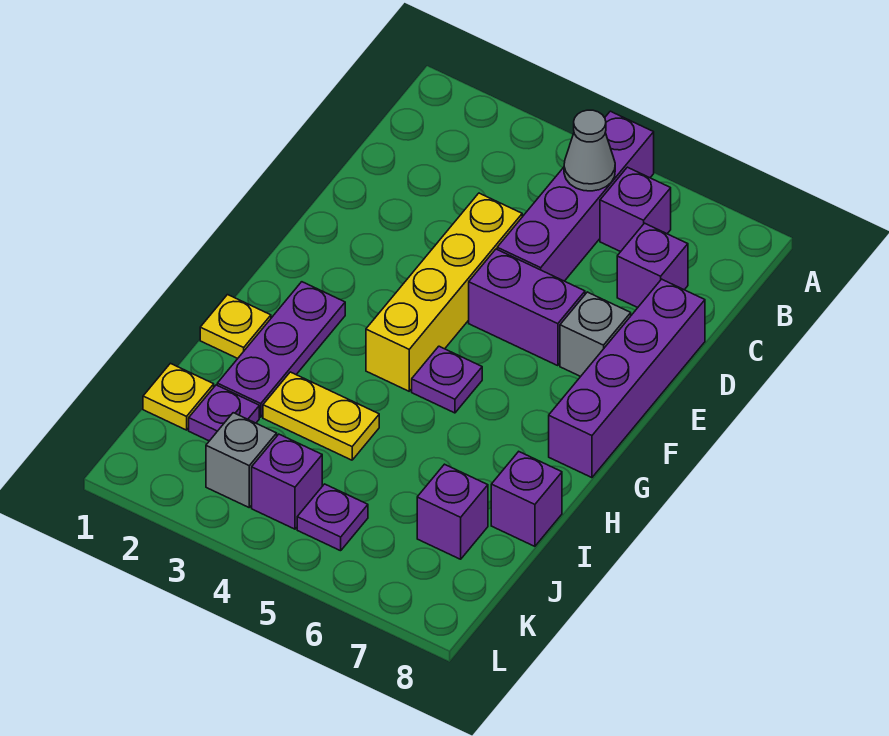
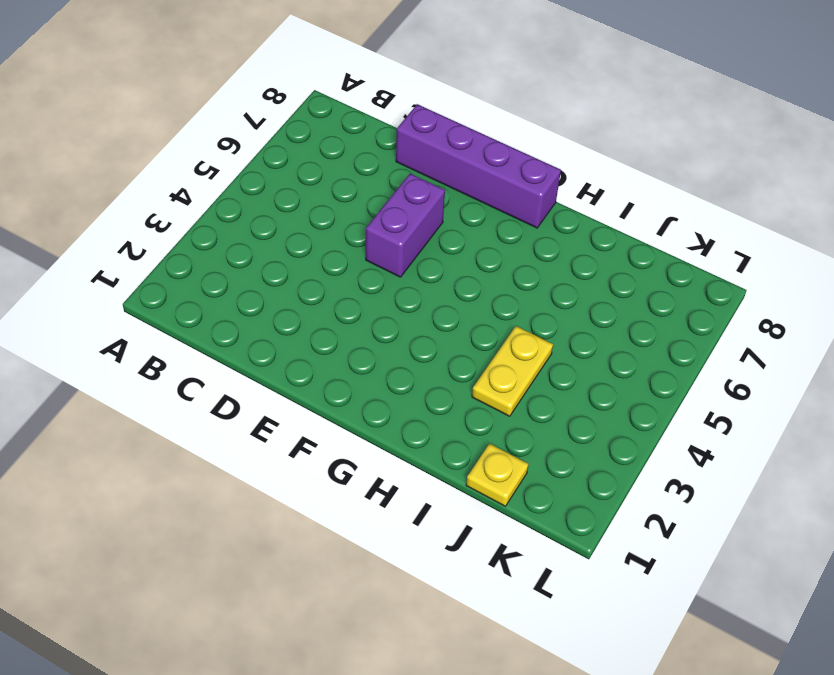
none -> purple brick A5:D5 level 1
none -> purple brick B6 level 1
none -> purple brick C7 level 1

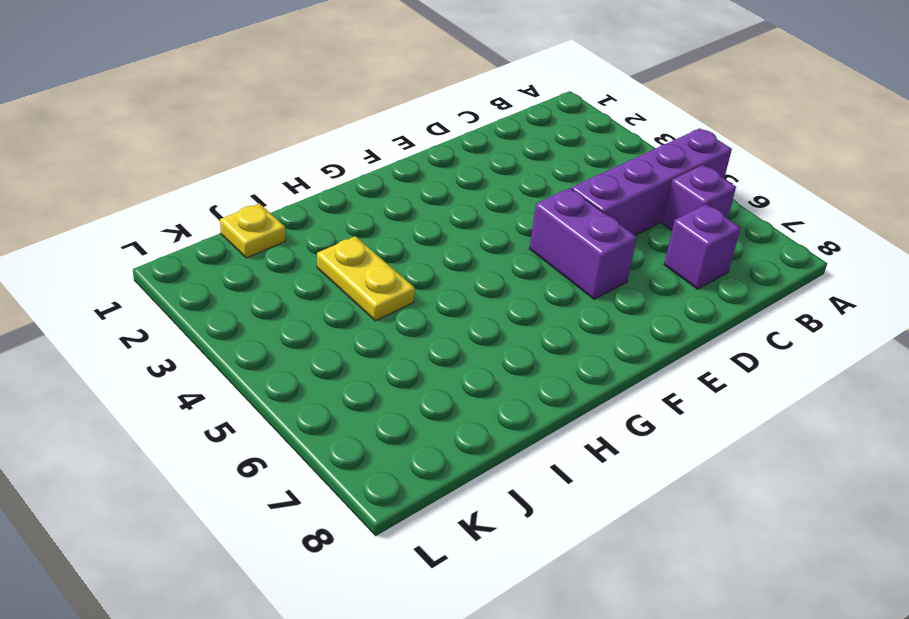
none -> yellow brick D4:G4 level 1
none -> purple brick D8:G8 level 1
none -> grey brick E7 level 1

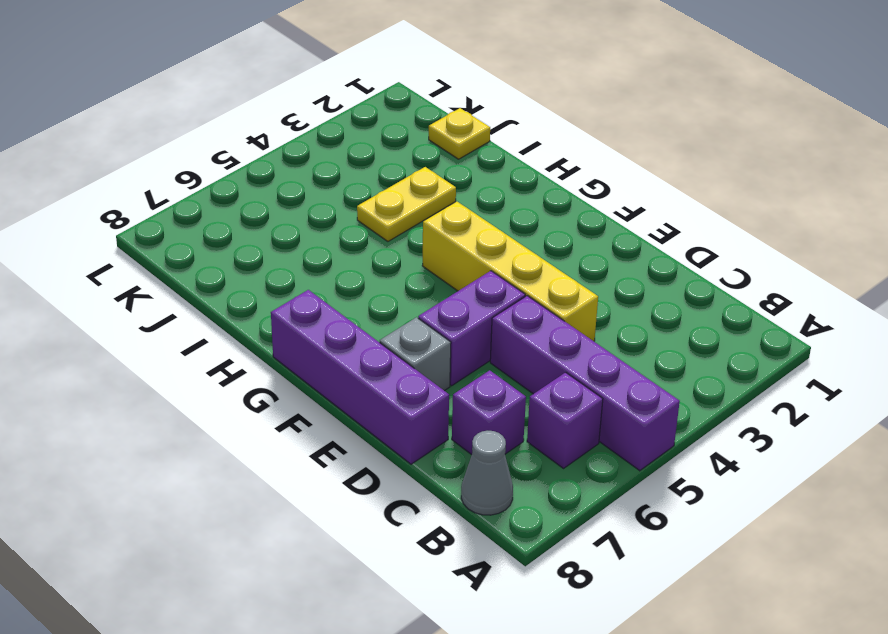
grey cone B8 level 1 -> grey cone B5 level 2
none -> purple plate G2:I2 level 1
none -> purple plate G5 level 1
none -> yellow plate H1 level 1

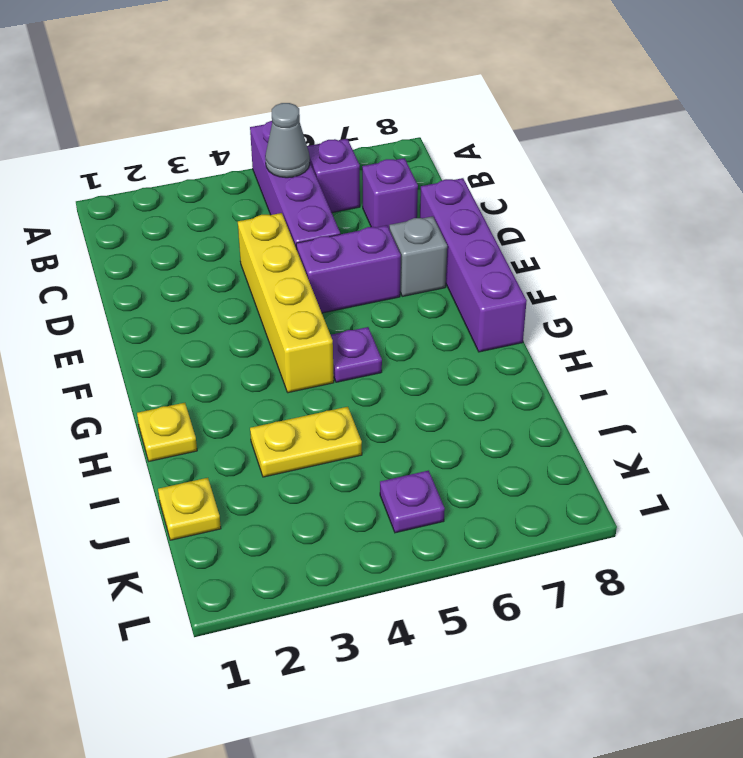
none -> purple plate G2:I2 level 1
none -> purple brick I8 level 1
none -> purple plate J2 level 1

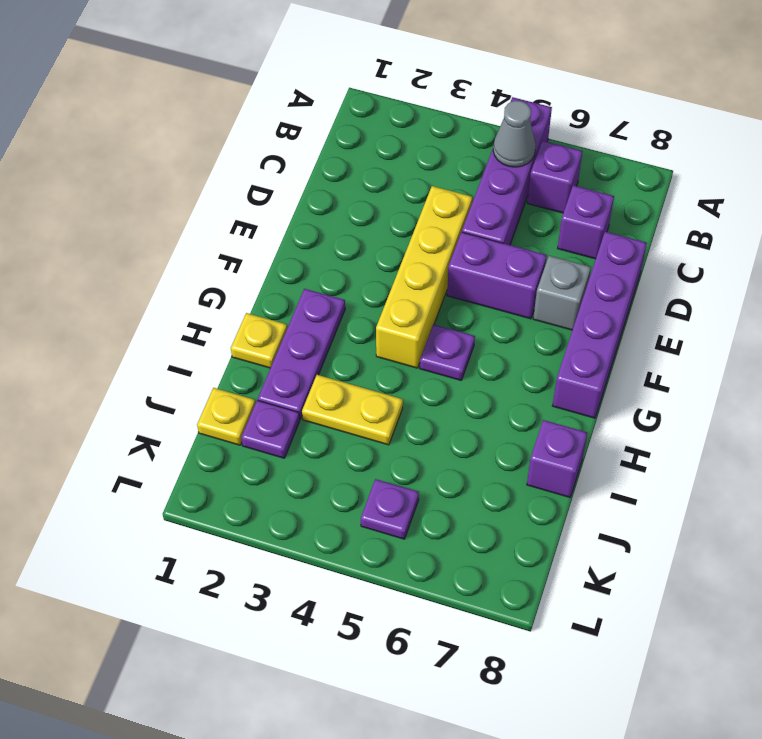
none -> purple brick J7 level 1
none -> grey brick K3 level 1
none -> purple brick K4 level 1

